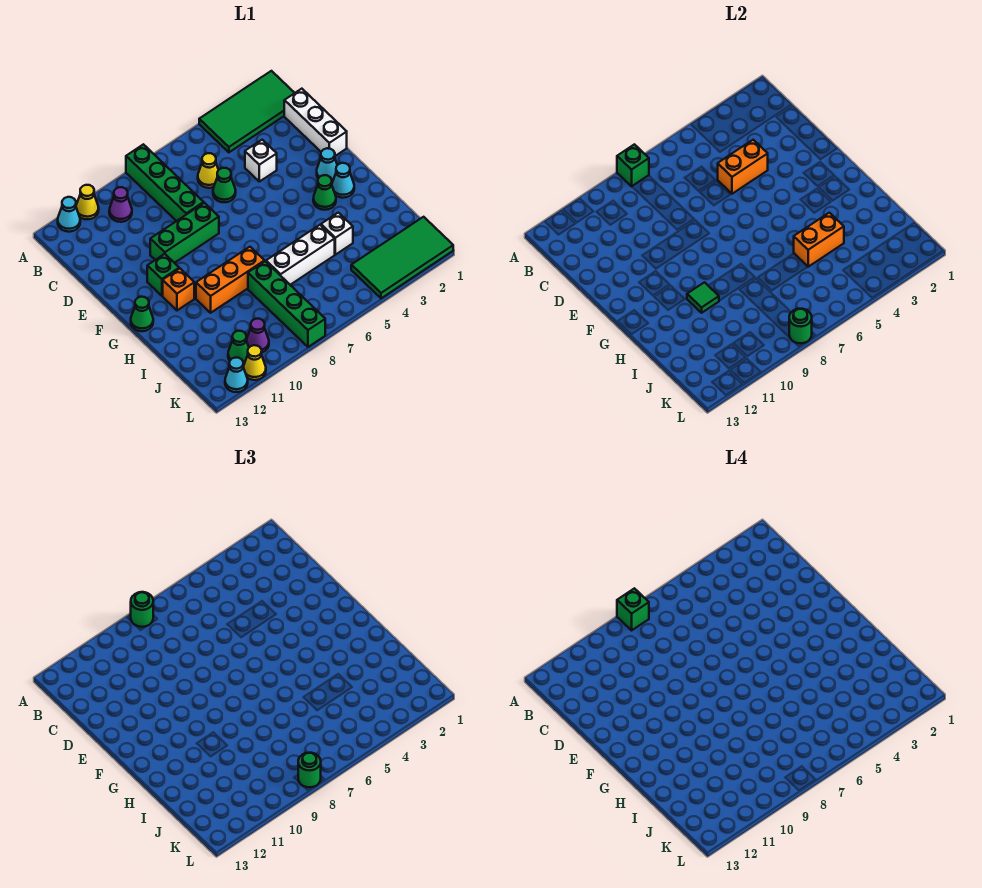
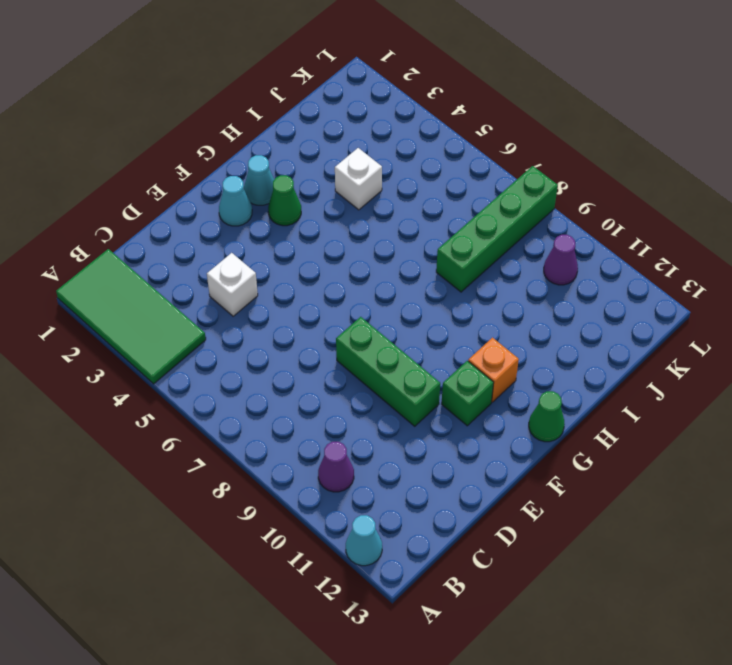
none -> green brick A8:D8 level 1
none -> yellow cone A11 level 1
none -> white brick C1:E1 level 1
none -> yellow cone C6 level 1

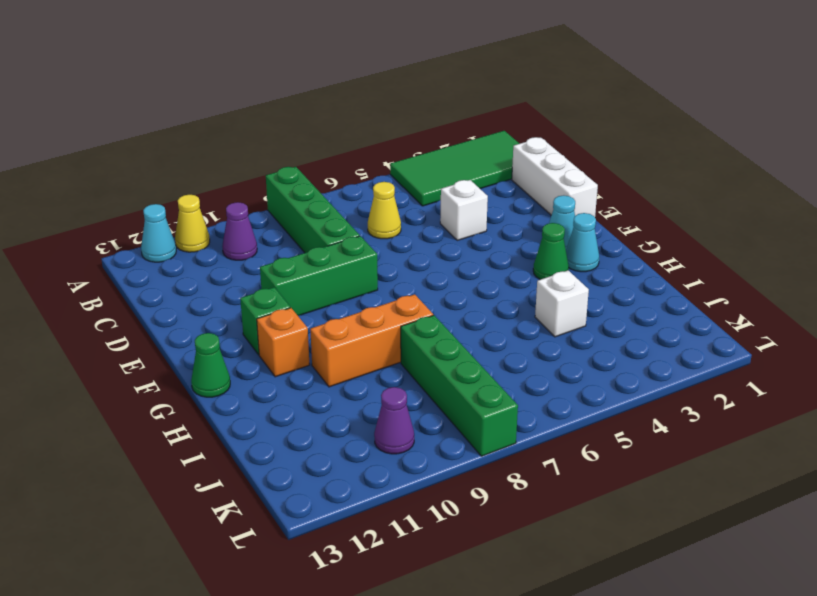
none -> green cone D6 level 1
none -> white brick I5:I7 level 1
none -> green tile K1:L4 level 1
none -> green cone K11 level 1

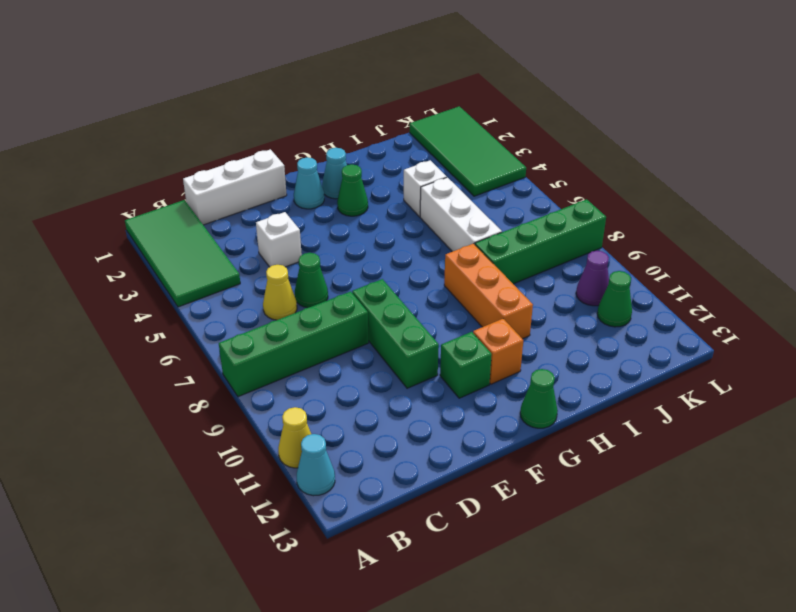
none -> purple cone B10 level 1
none -> yellow cone L11 level 1
none -> cyan cone L12 level 1
none -> green brick A8 level 2

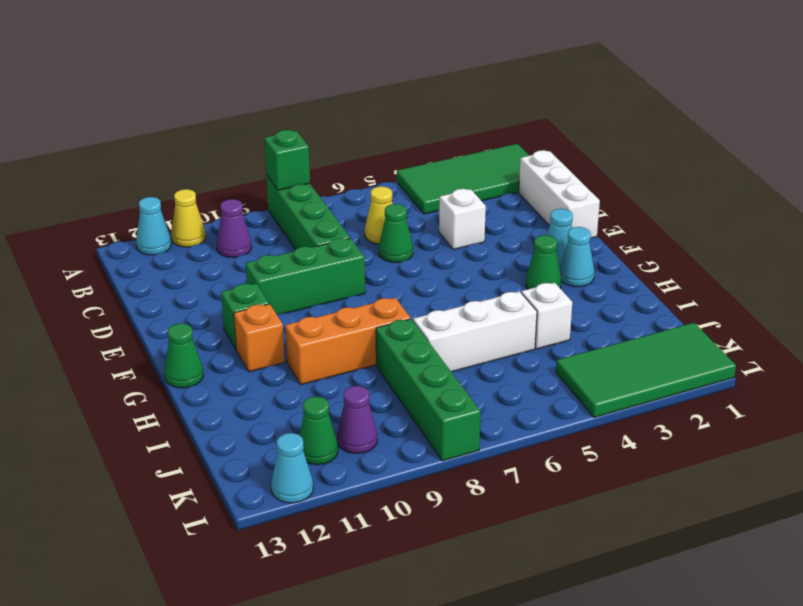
none -> yellow cone L11 level 1
none -> orange brick D4:D5 level 2
none -> green tile H10 level 2
none -> orange brick I4:I5 level 2

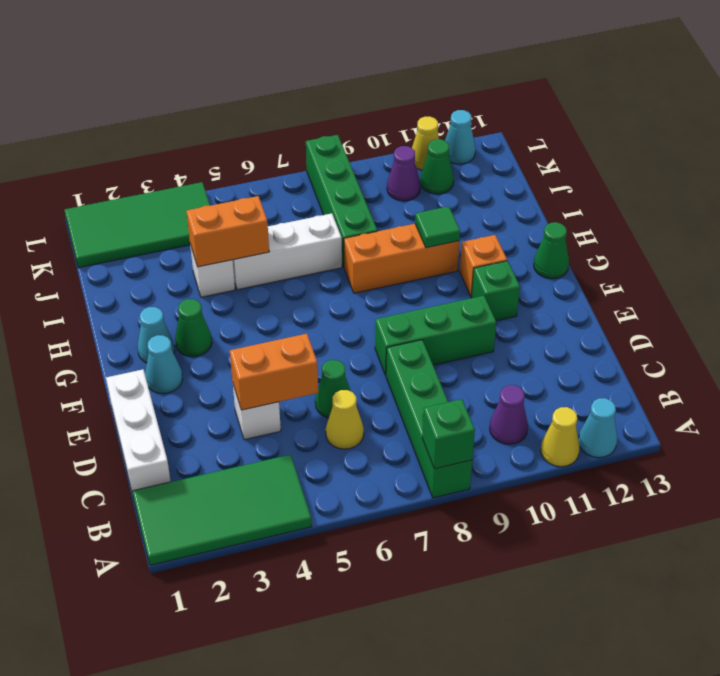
none -> green round brick L8 level 2
none -> green round brick A8 level 3
none -> green round brick L8 level 3
none -> green brick A8 level 4

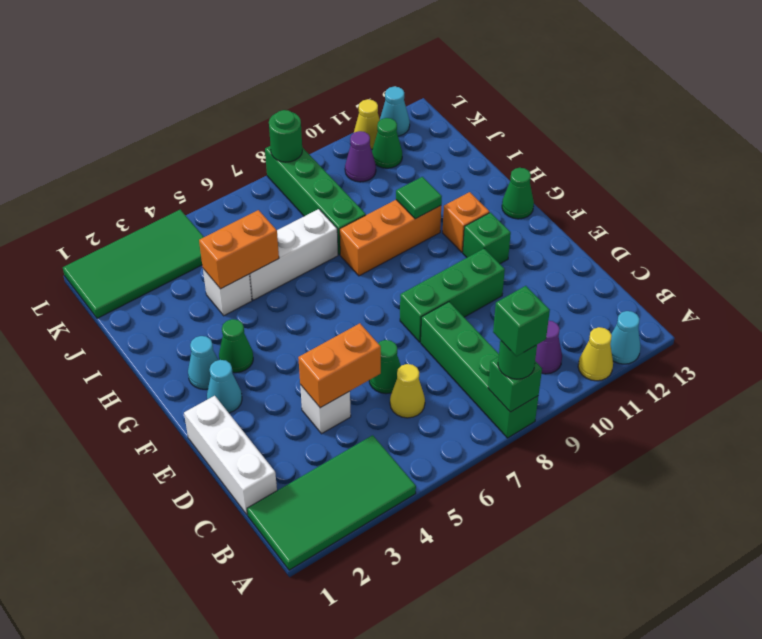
none -> green round brick L8 level 3

